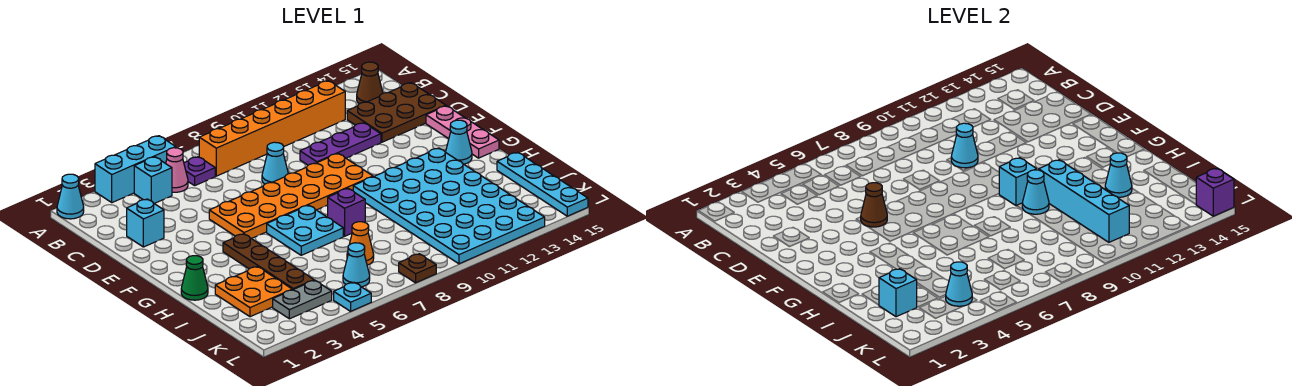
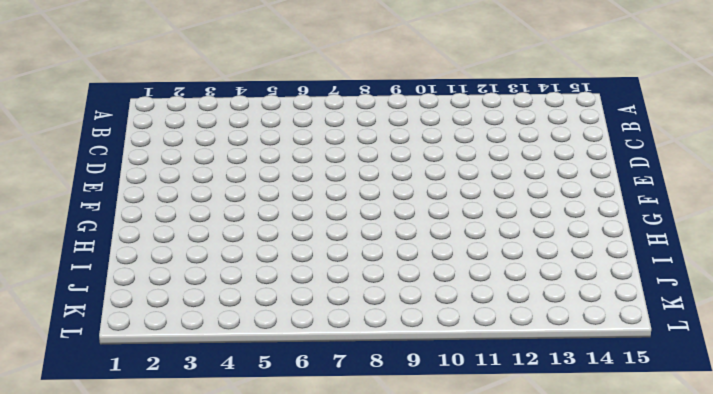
none -> cyan cone A1 level 1
none -> cyan brick A3:A5 level 1
none -> cyan brick B4 level 1
none -> pink cone B5 level 1

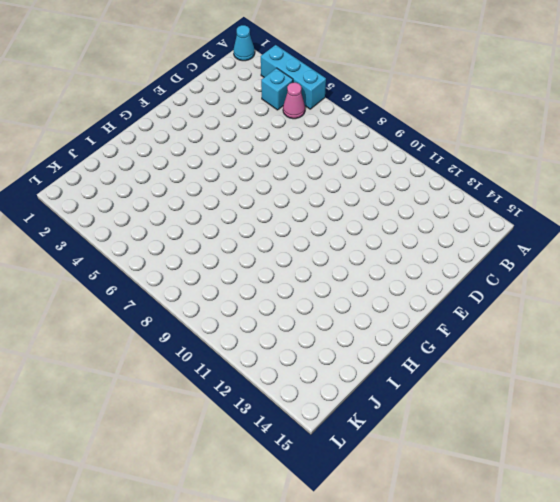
none -> purple plate B6 level 1
none -> orange brick B7:B12 level 1
none -> brown cone B14 level 1
none -> brown plate C13:D15 level 1

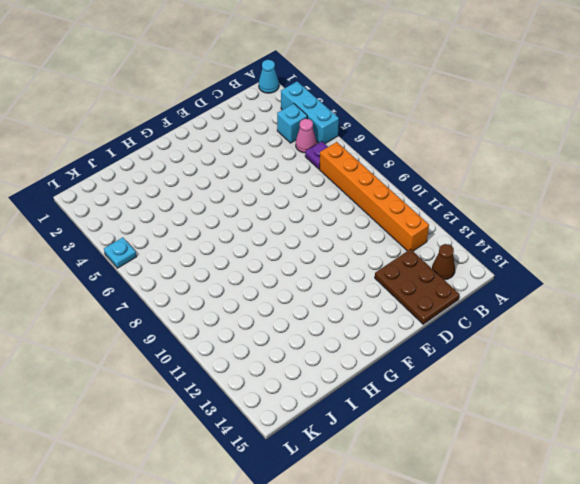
none -> cyan brick D2 level 1
none -> cyan cone D8 level 1
none -> purple plate D10:D12 level 1
none -> orange plate E5:F10 level 1

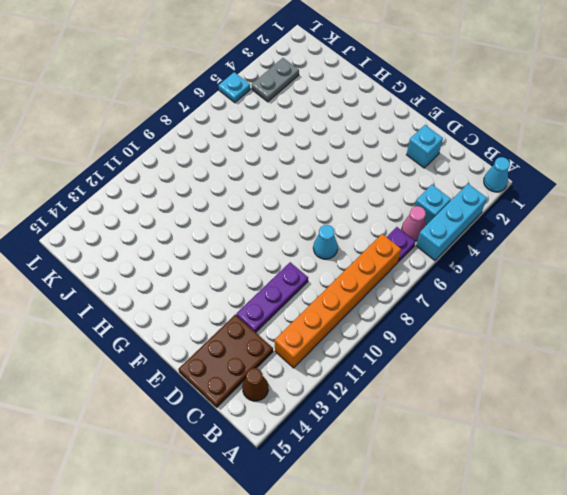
none -> orange plate E5:F10 level 1
none -> pink plate E15:G15 level 1
none -> brown plate G4:J4 level 1
none -> cyan plate G6:H7 level 1

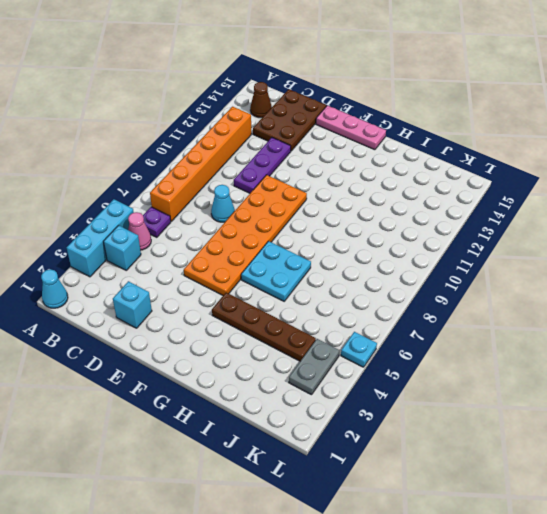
none -> cyan plate G10:L13 level 1
none -> cyan cone G14 level 1
none -> green cone H1 level 1
none -> purple brick H8 level 1

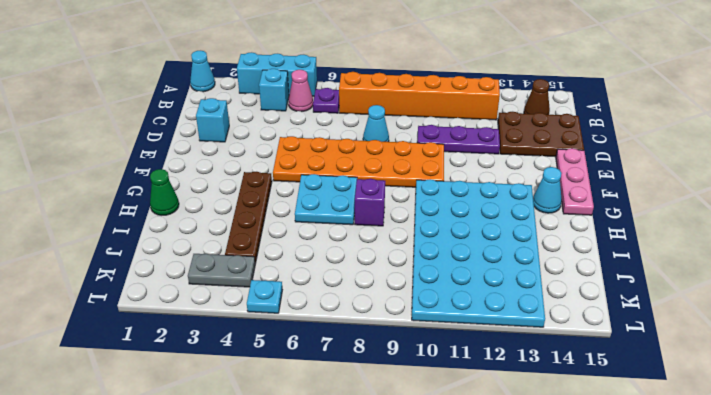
none -> orange plate I2:J3 level 1
none -> cyan plate I15:L15 level 1
none -> orange cone J7 level 1
none -> cyan cone K6 level 1

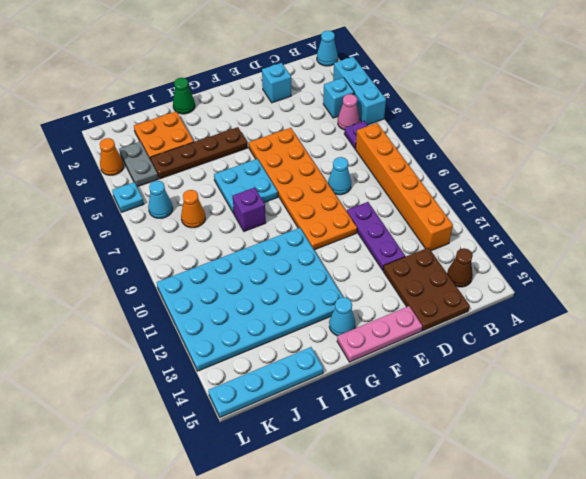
orange cone L3 level 1 -> none
none -> brown plate L8 level 1
none -> cyan cone D10 level 2
none -> brown cone E5 level 2
none -> cyan brick G10 level 2

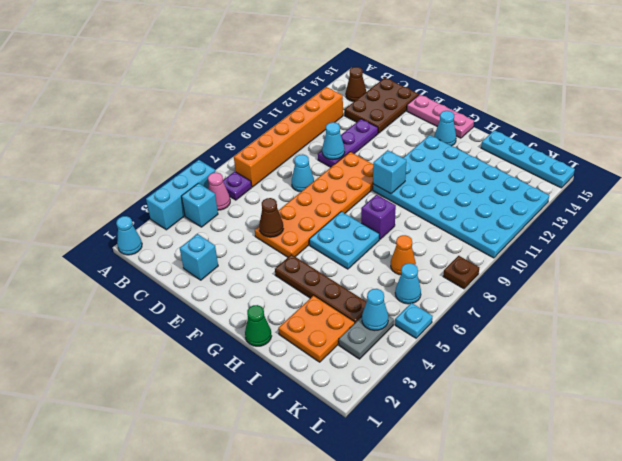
none -> cyan cone H10 level 2
none -> cyan brick H11:K11 level 2
none -> cyan cone I13 level 2
none -> cyan brick J2 level 2

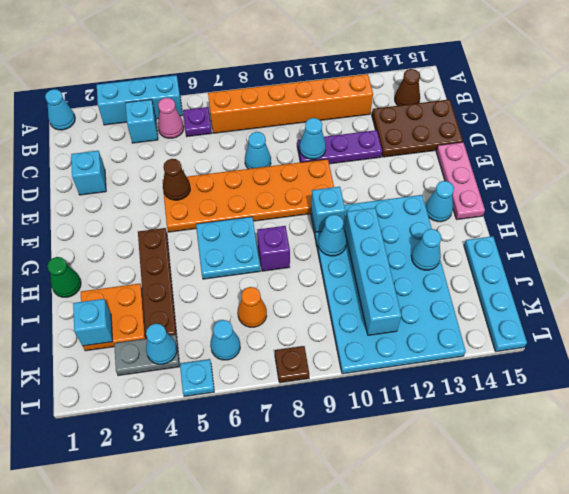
none -> purple brick L15 level 2

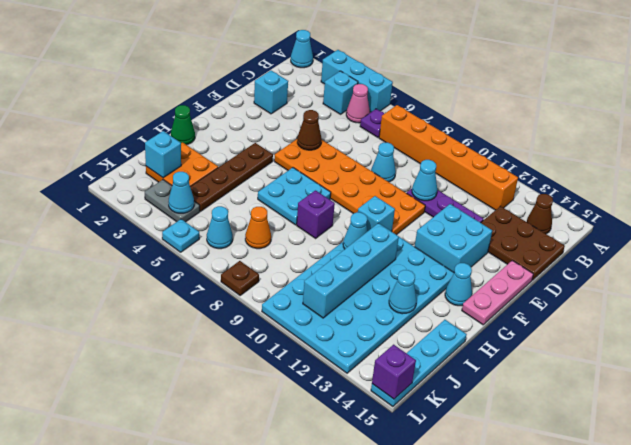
cyan brick E12:F13 level 1 -> none

